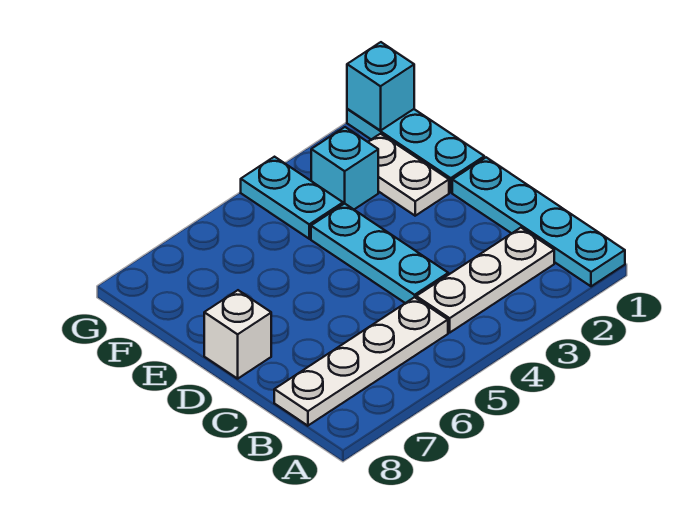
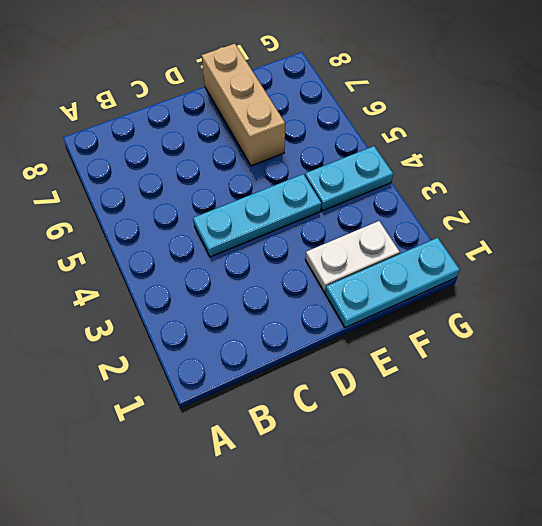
tan brick E6:E8 level 1 -> none
none -> cyan plate A1:D1 level 1
none -> white plate B2:B4 level 1

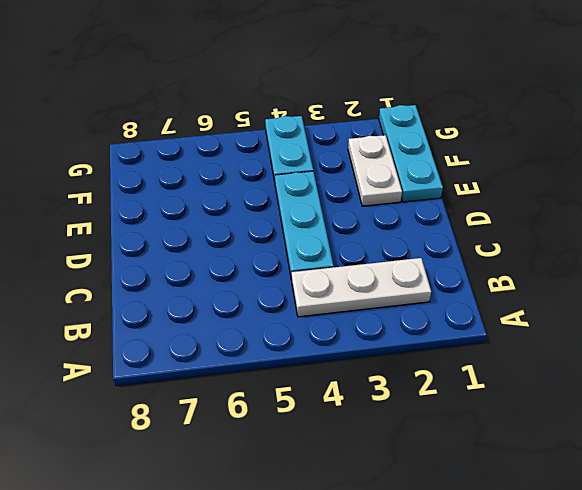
none -> cyan plate A1:D1 level 1
none -> white plate B5:B8 level 1

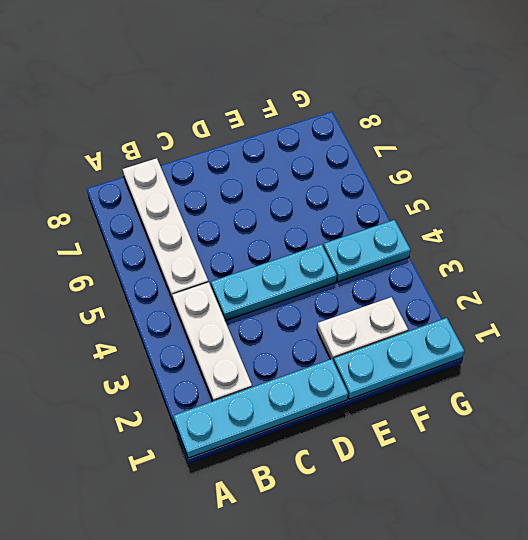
none -> white brick D8 level 1
none -> cyan brick F3 level 1

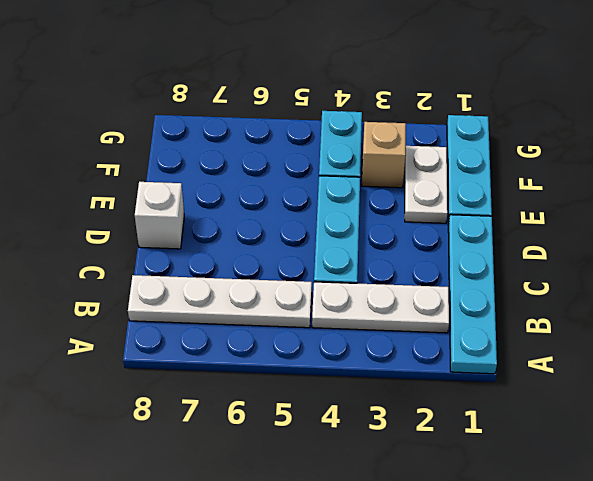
tan brick F3 level 1 -> cyan brick F3 level 1
none -> cyan brick G1 level 2

